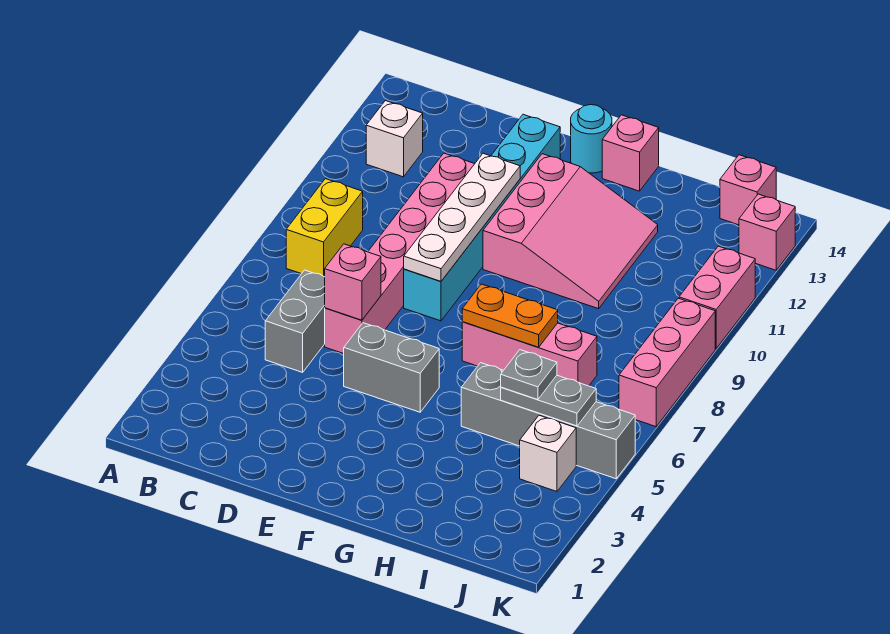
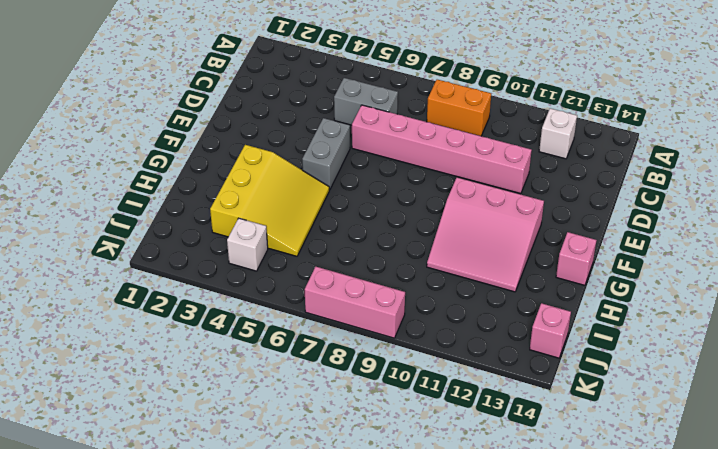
orange brick B8:B9 level 1 -> yellow brick B8:B9 level 1
yellow slope G3:I5 level 1 top 3 -> grey brick H5:K5 level 1
none -> cyan brick E8:E13 level 1
none -> cyan round brick F14 level 1
none -> pink brick G7:I7 level 1

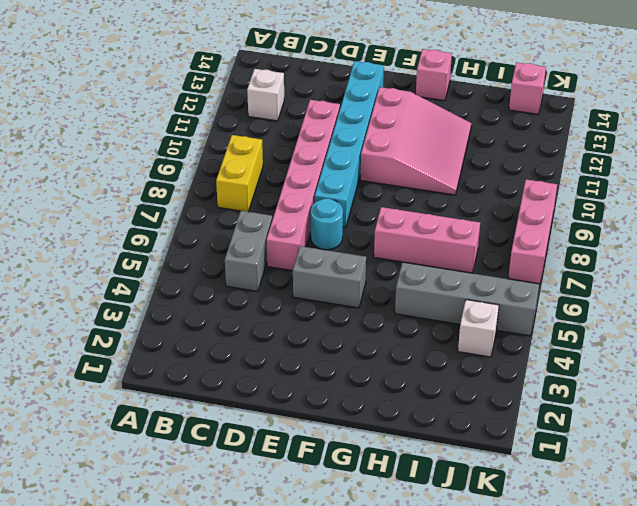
cyan round brick E7 level 1 -> cyan round brick F14 level 1
none -> pink brick K10:K11 level 1
none -> pink brick K13 level 1
none -> pink brick D6 level 2

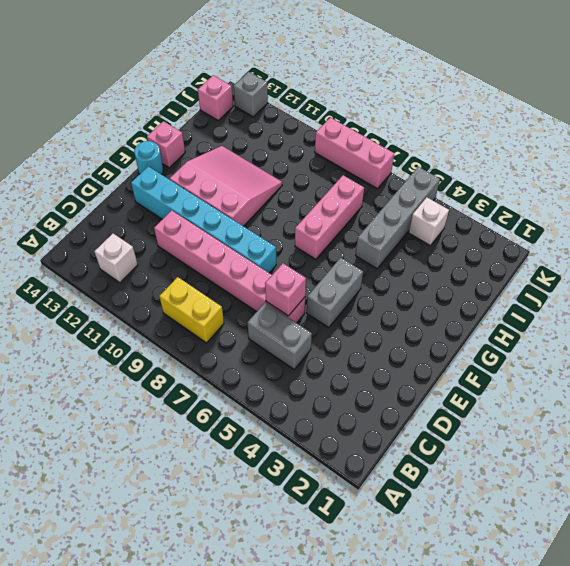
grey brick K13 level 1 -> pink brick K13 level 1
none -> pink brick K10:K11 level 1
none -> white plate E8:E11 level 2
none -> orange plate G7:H7 level 2

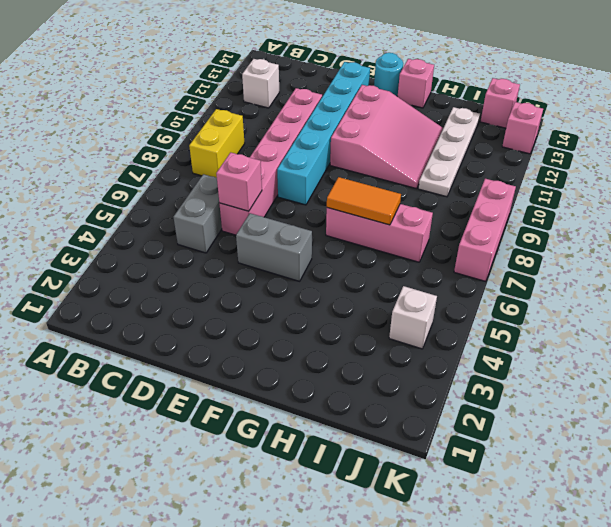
orange tile G7:H7 level 2 -> orange plate G7:H7 level 2
white plate I10:I13 level 1 -> white plate E8:E11 level 2
none -> grey brick H5:K5 level 1
none -> pink brick K10:K11 level 1
none -> grey plate I5:J5 level 2

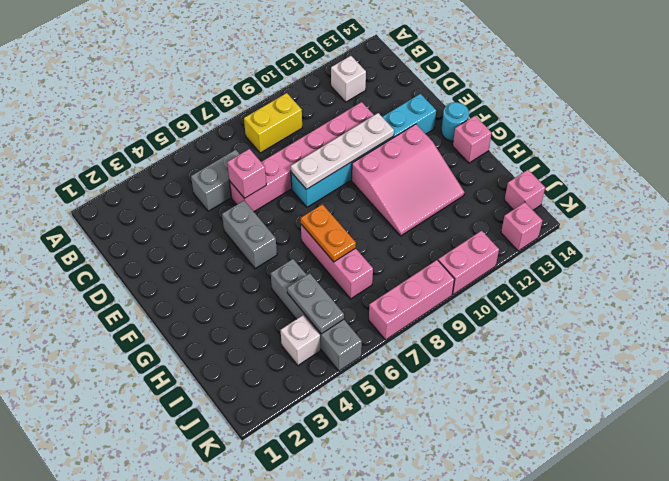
none -> grey plate I5 level 3

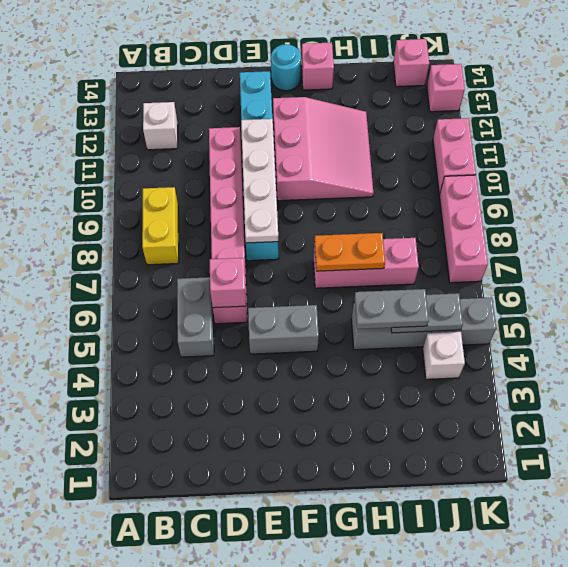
grey plate H5:I5 level 3 -> grey plate I5 level 3

